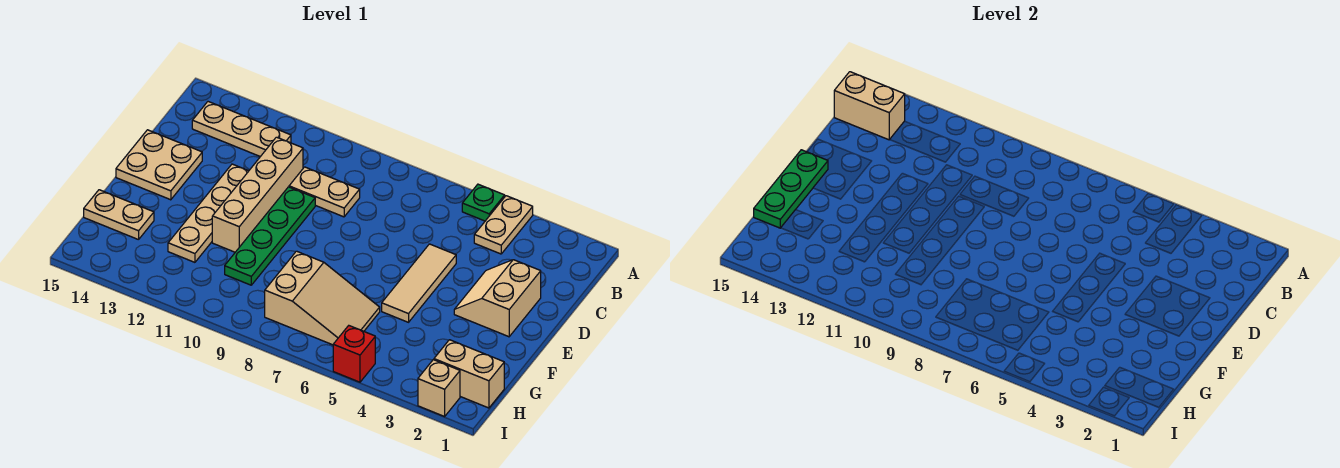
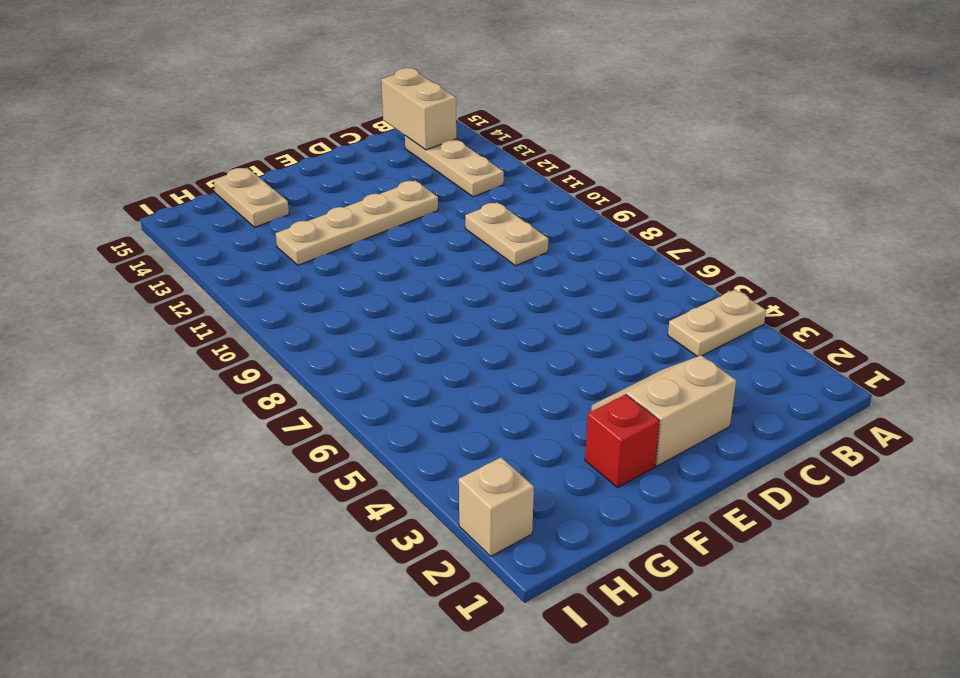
red brick F2 level 1 -> red brick I5 level 1
none -> green plate A5 level 1
none -> tan brick C11:F11 level 1
none -> tan tile D5:F5 level 1

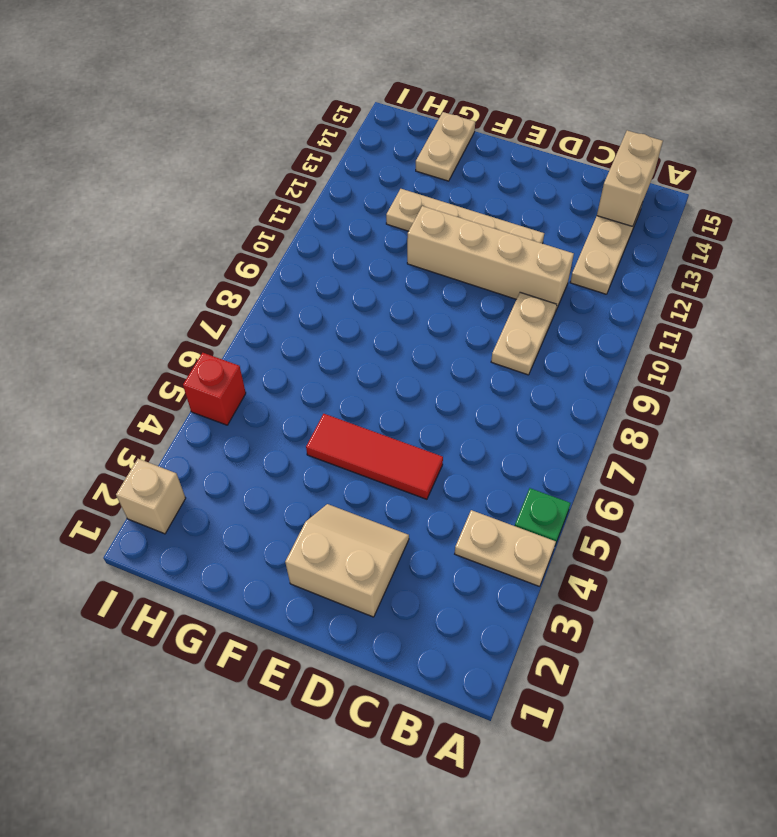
red tile D5:F5 level 1 -> tan tile D5:F5 level 1
none -> green plate D10:G10 level 1
none -> tan plate D14:E15 level 1
none -> tan slope G6:H8 level 1 top 8

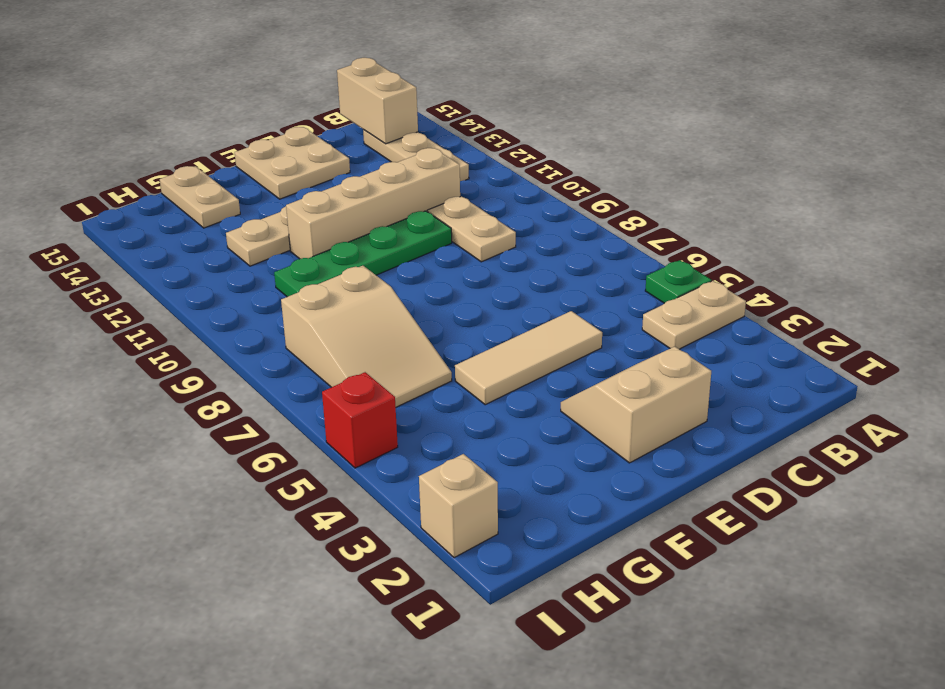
none -> tan brick H1:H2 level 1
none -> green plate E15:G15 level 2

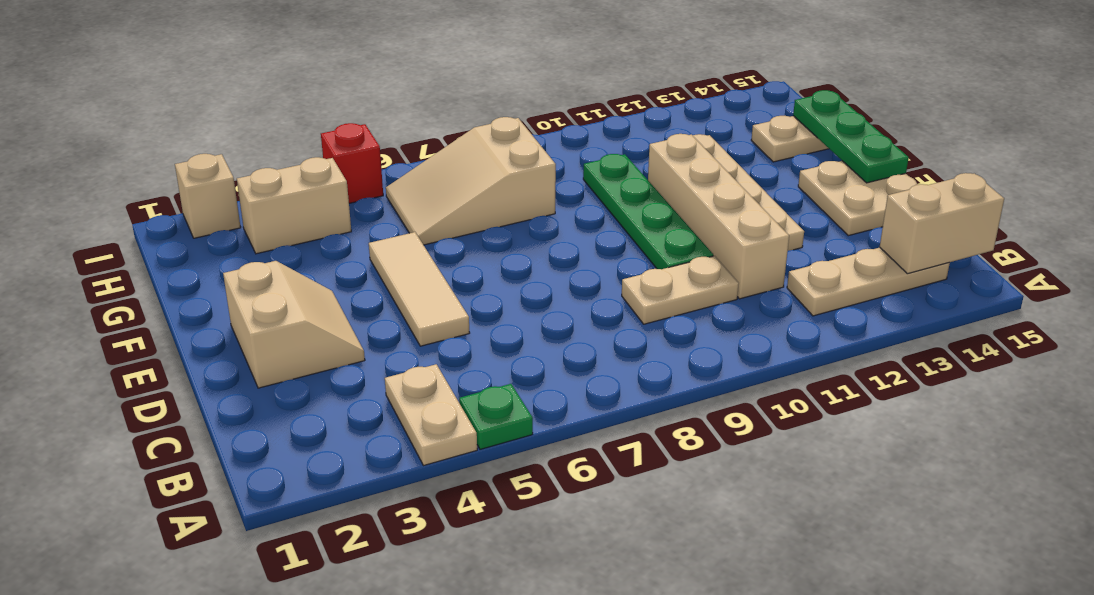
tan brick H3:H4 level 1 -> tan brick H1:H2 level 1

